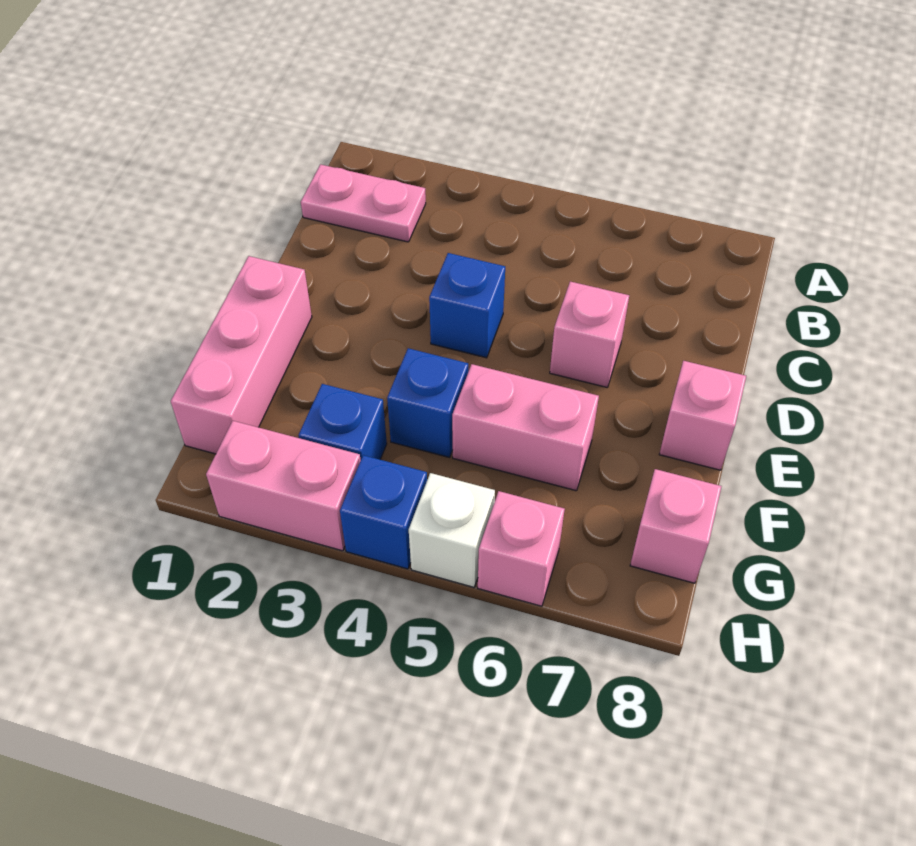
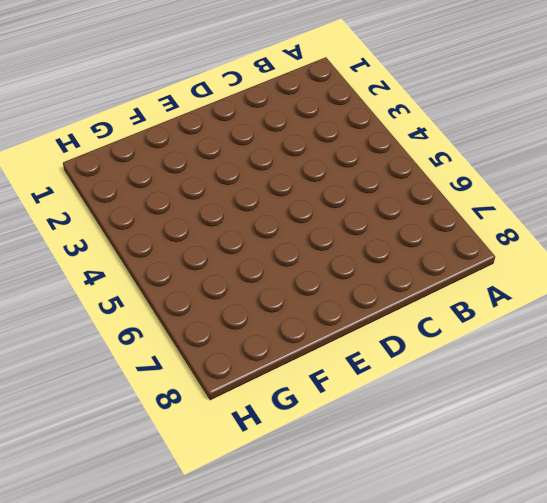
none -> pink plate B1:B2 level 1
none -> blue brick D4 level 1
none -> pink brick D6 level 1

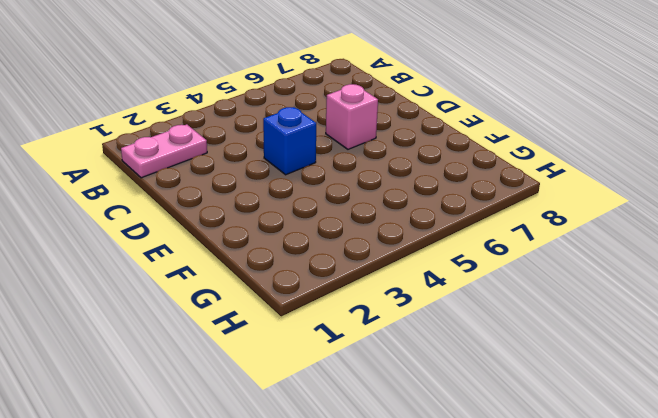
none -> pink brick E1:G1 level 1
none -> pink brick E8 level 1
none -> blue brick F4 level 1

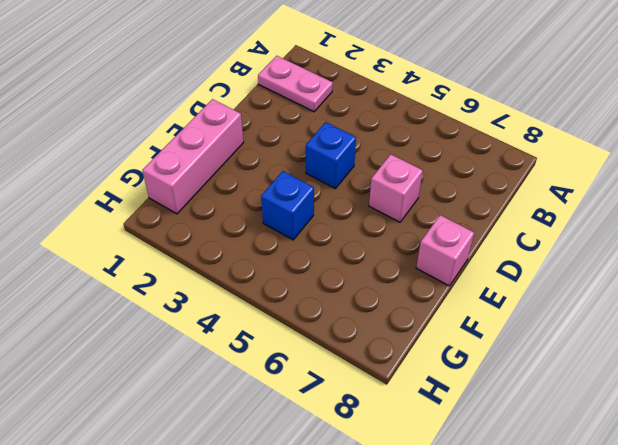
none -> pink brick F5:F6 level 1
none -> blue brick G3 level 1
none -> pink brick G8 level 1

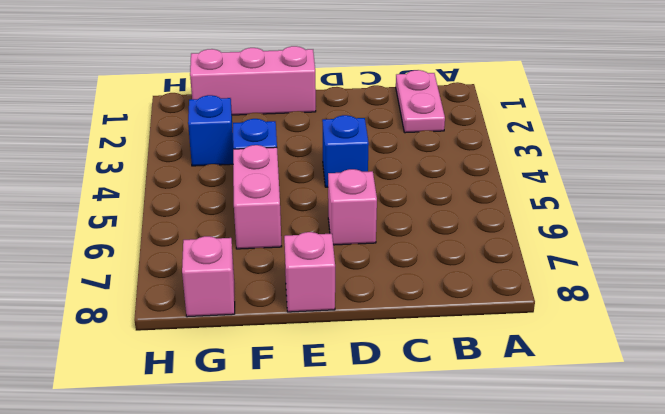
none -> pink brick H2:H3 level 1
none -> blue brick H4 level 1
none -> white brick H5 level 1

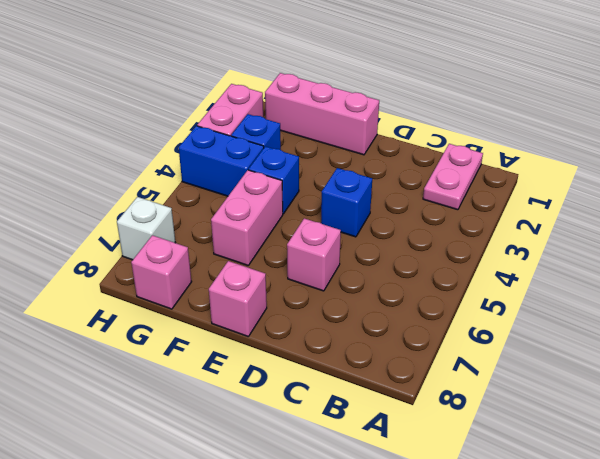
blue brick G4:H4 level 1 -> blue brick H4 level 1
white brick H7 level 1 -> white brick H5 level 1
none -> pink brick H6 level 1

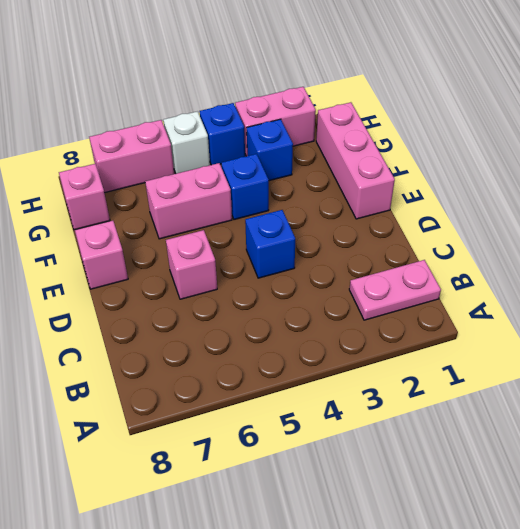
pink brick H6:H7 level 1 -> pink brick H6 level 1

